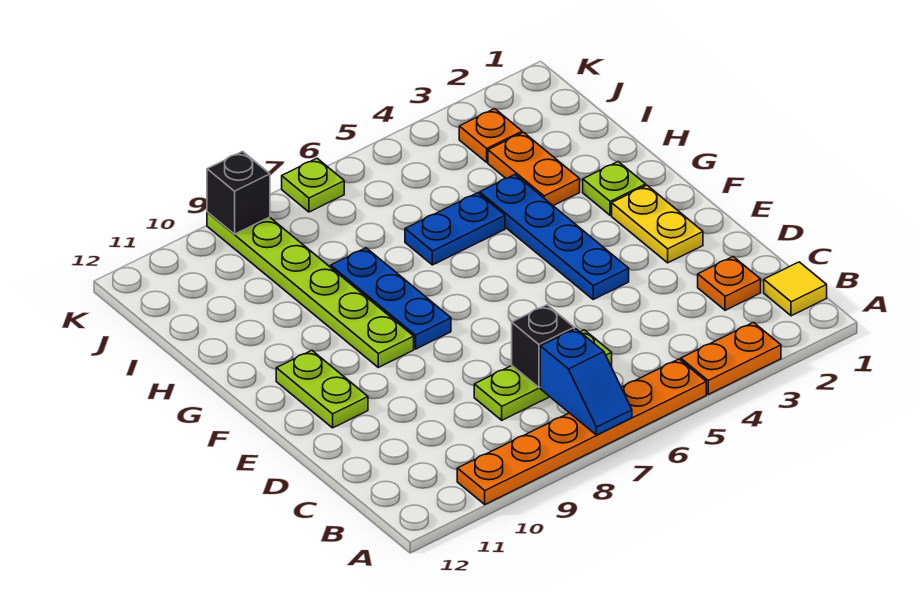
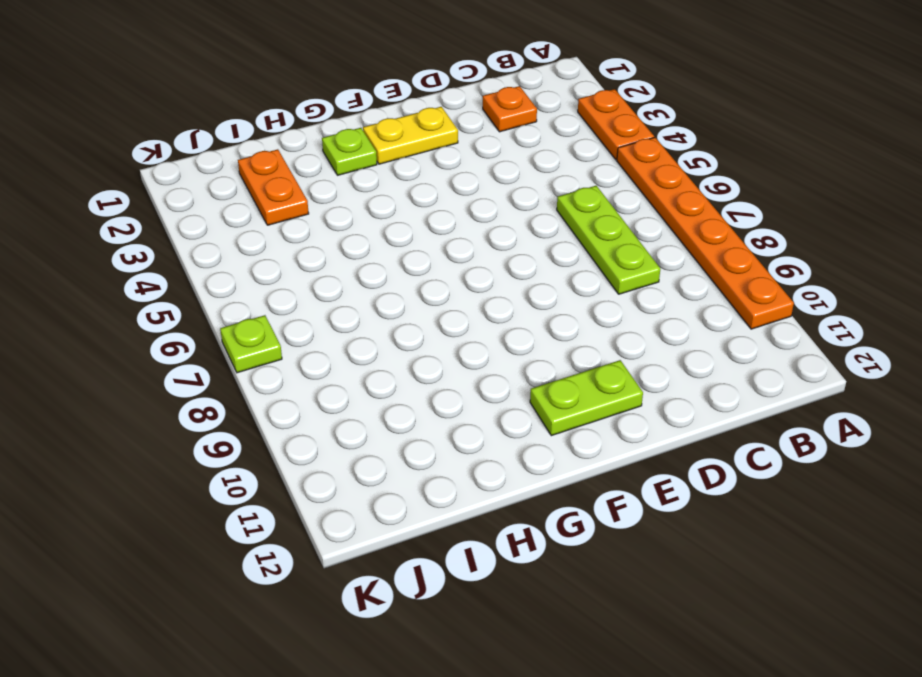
orange plate I2:I3 level 1 -> orange plate H3:I3 level 1
none -> yellow tile B1 level 1
none -> blue plate E4:H4 level 1
none -> blue plate F8:H8 level 1

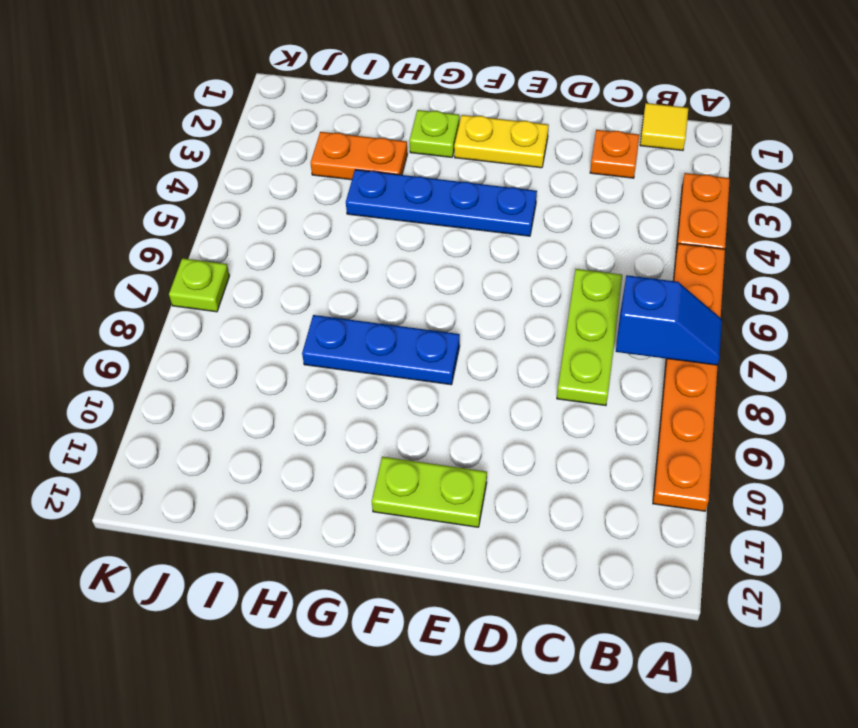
none -> lime plate F9:K9 level 1
none -> blue plate H5:H6 level 1
none -> orange plate J3 level 1

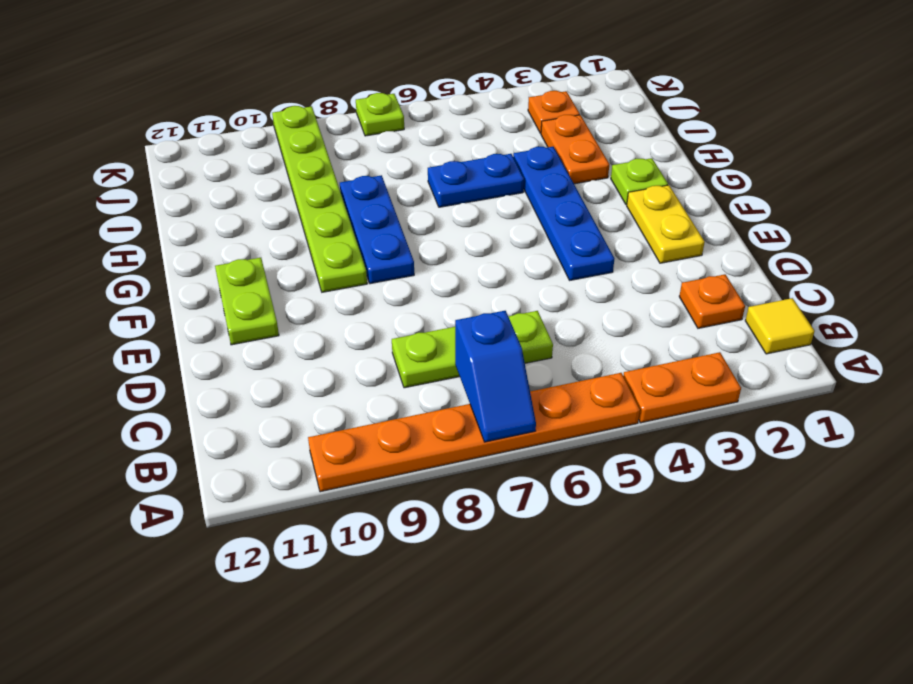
none -> black brick C7 level 2
none -> black brick K9 level 2

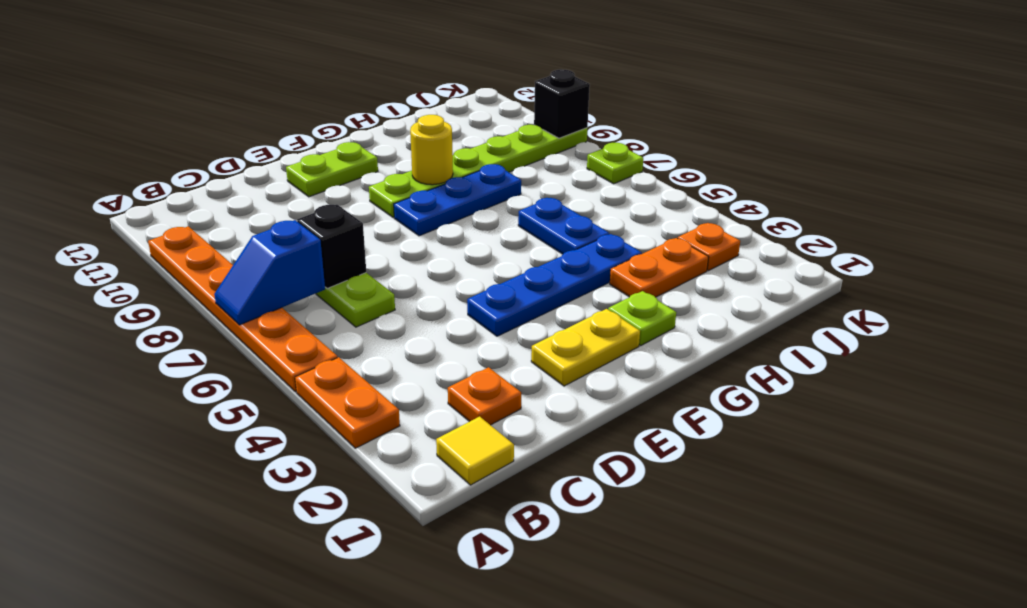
yellow round brick G9 level 2 -> none

